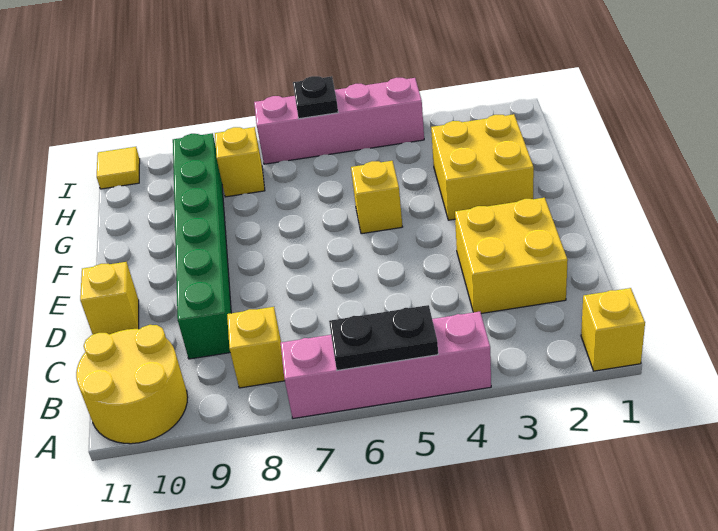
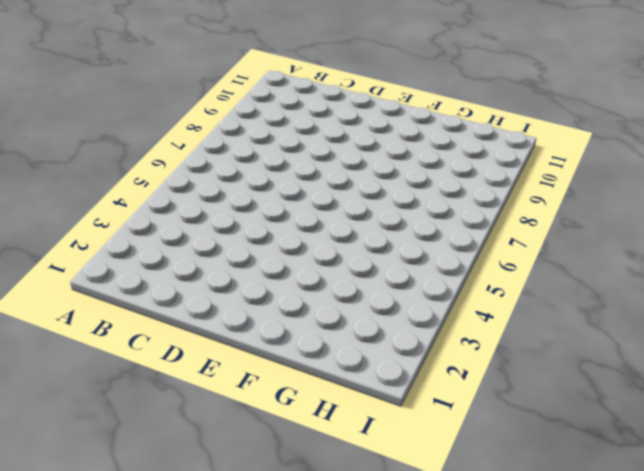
none -> yellow brick A1 level 1
none -> pink brick A4:A7 level 1
none -> yellow round brick A10:B11 level 1

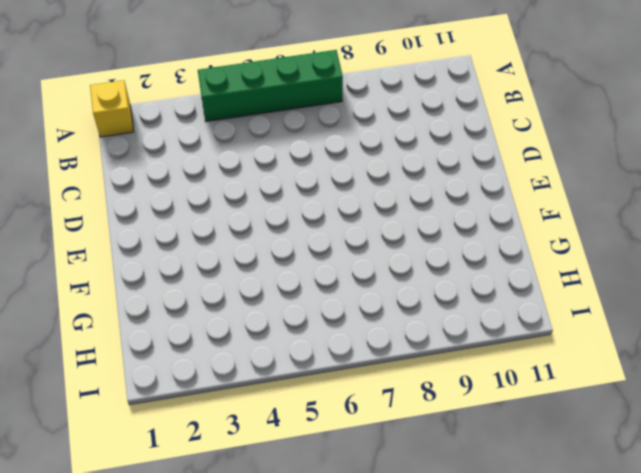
green brick A4:A7 level 1 -> pink brick A4:A7 level 1
none -> yellow round brick A10:B11 level 1
none -> yellow brick B8 level 1
none -> yellow brick C2:D3 level 1

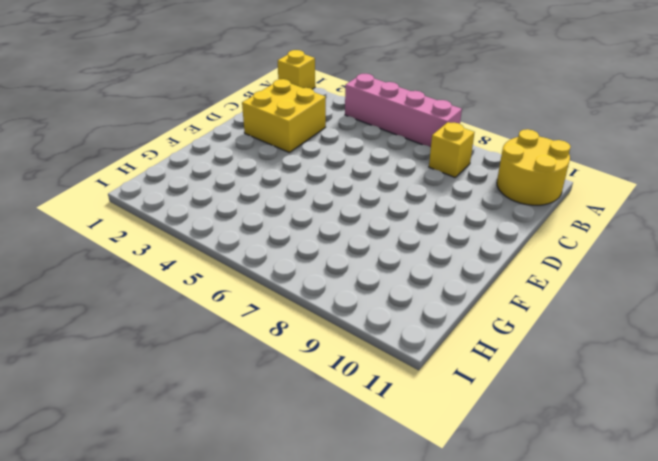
none -> green brick C9:H9 level 1
none -> yellow brick D11 level 1
none -> yellow brick F2:G3 level 1

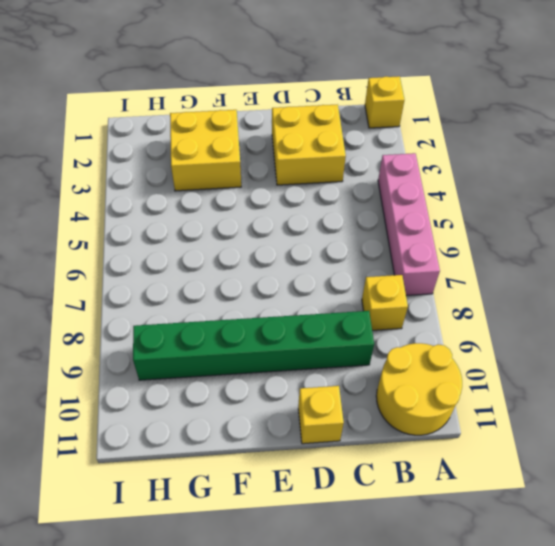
none -> yellow brick F5 level 1
none -> yellow brick H8 level 1
none -> pink brick I4:I7 level 1

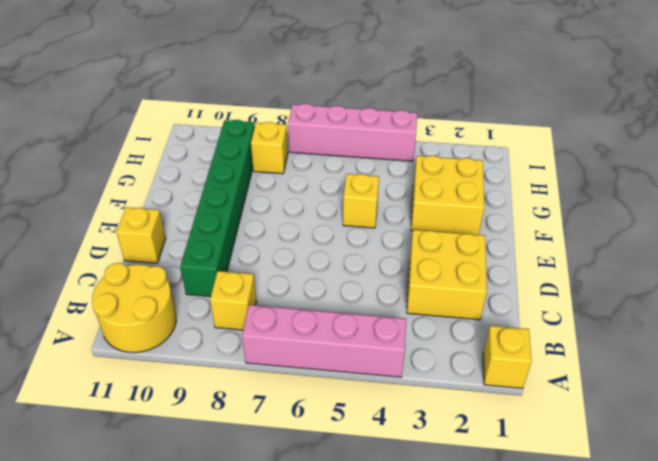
none -> yellow tile I11 level 1
none -> black plate A5:A6 level 2
none -> black plate I6 level 2

